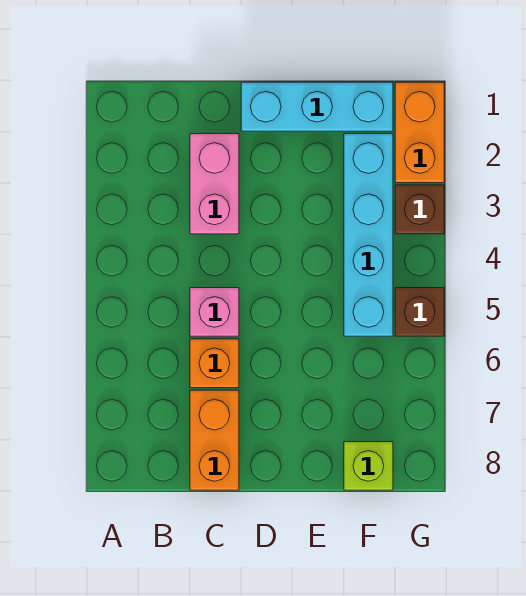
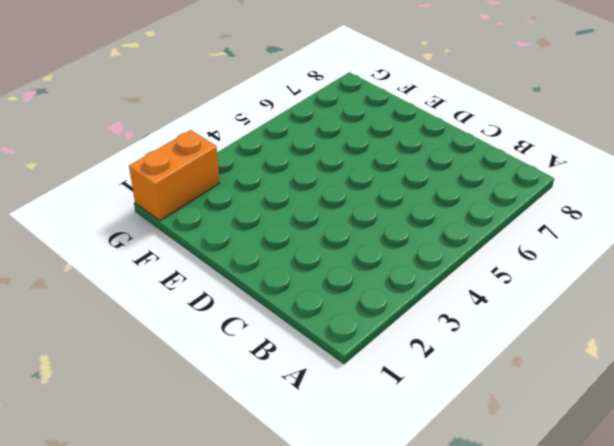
none -> pink brick C2:C3 level 1
none -> pink brick C5 level 1

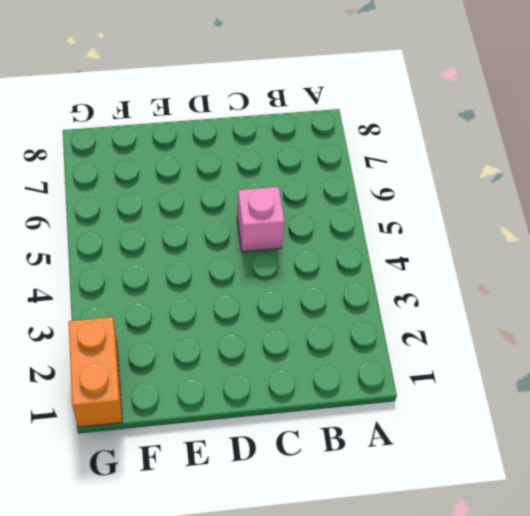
none -> pink brick C2:C3 level 1
none -> orange brick C6 level 1

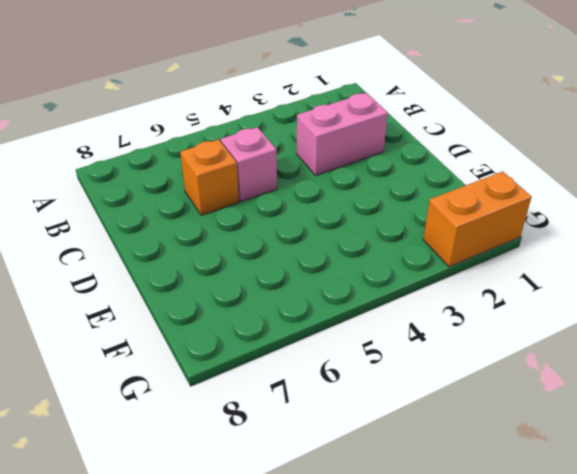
none -> orange brick C7:C8 level 1
none -> cyan brick D1:F1 level 1

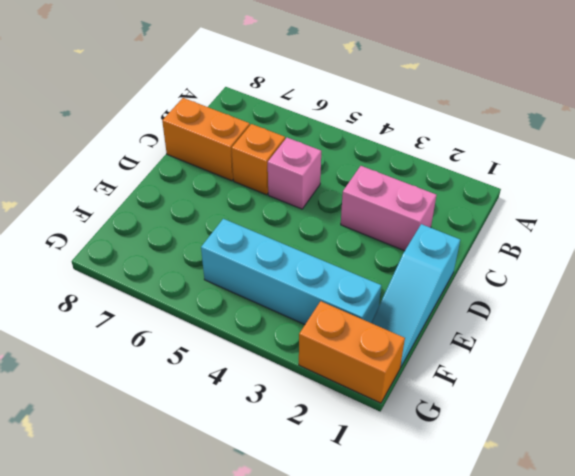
cyan slope D1:F1 level 1 top D -> cyan brick D1:F1 level 1
none -> lime brick F8 level 1
none -> brown brick G3 level 1

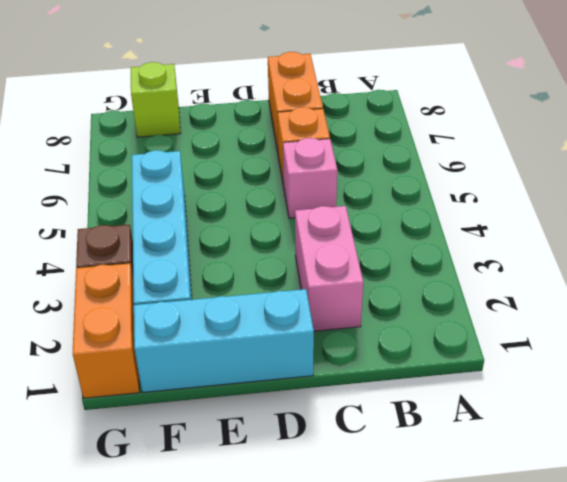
none -> brown brick G5 level 1

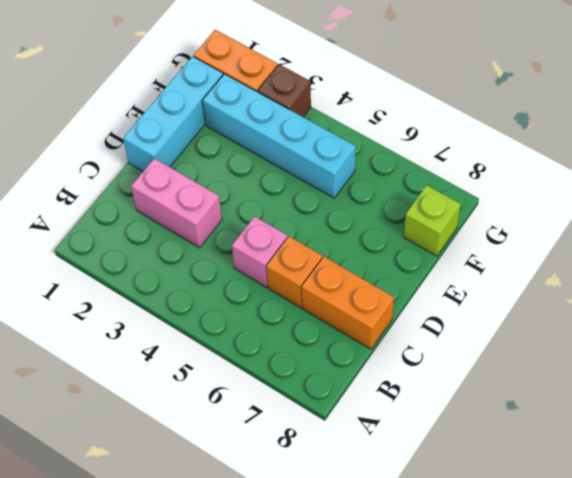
none -> brown brick G5 level 1

